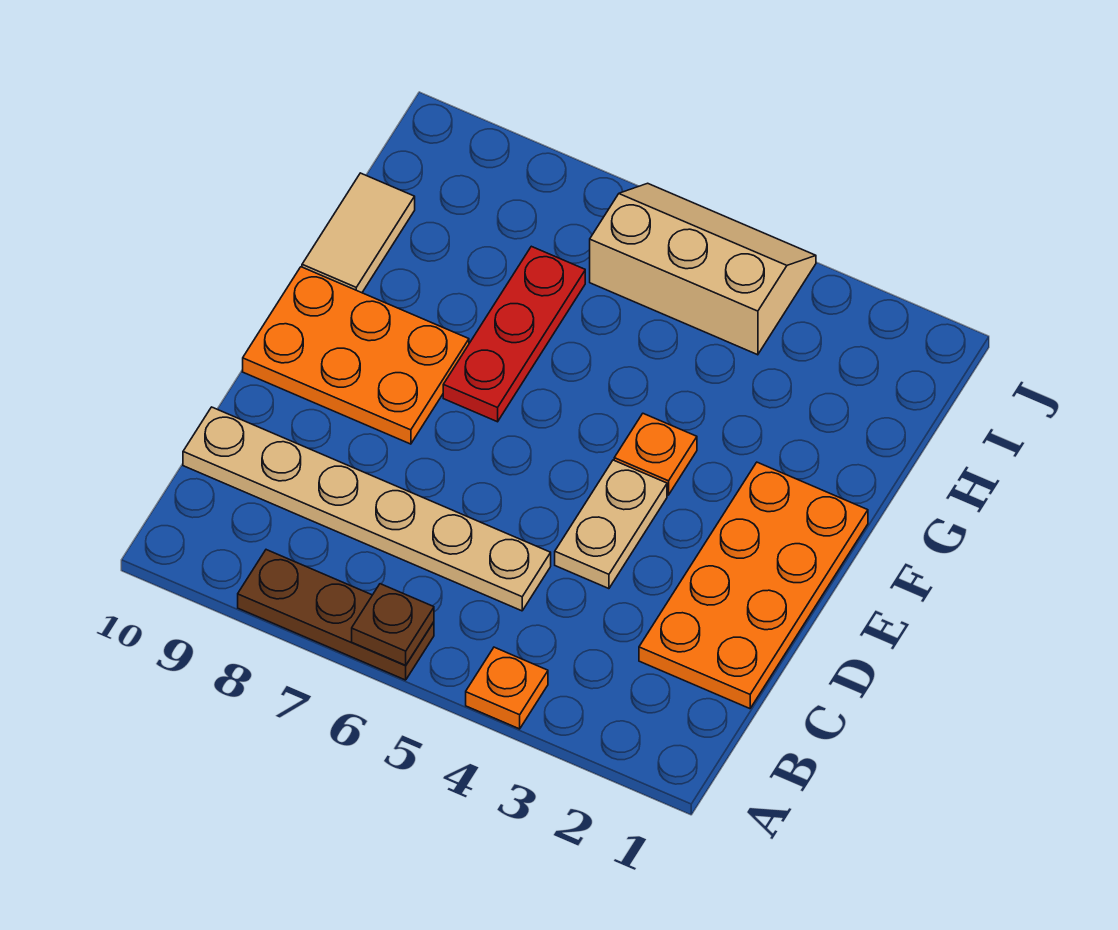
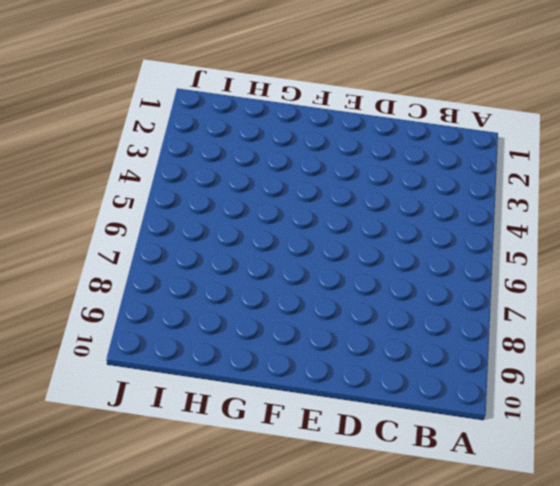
none -> orange plate A4 level 1
none -> brown plate A6:A8 level 1

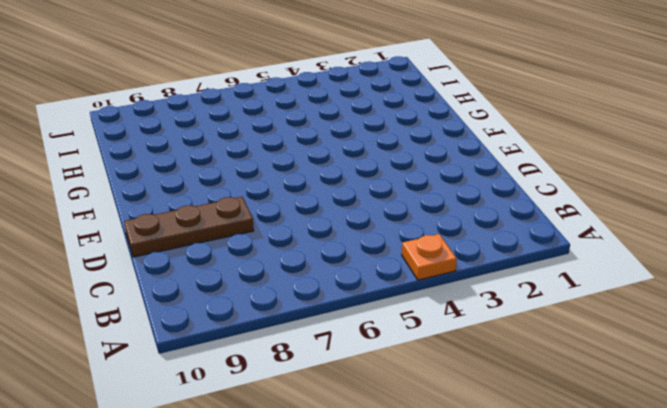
brown plate D8:D10 level 1 -> brown plate A6:A8 level 1
none -> orange plate C1:F2 level 1
none -> tan plate C5:C10 level 1

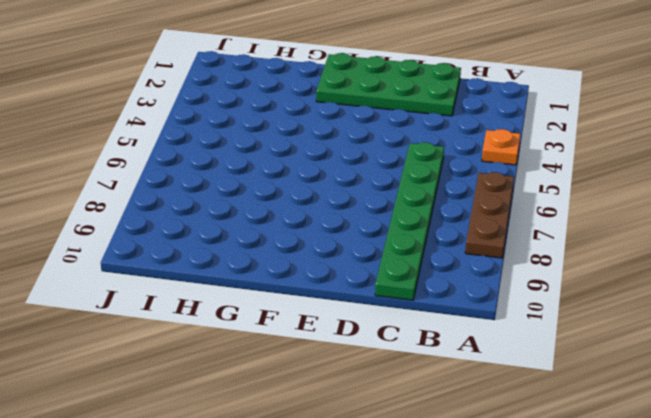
green plate C1:F2 level 1 -> orange plate C1:F2 level 1
green plate C5:C10 level 1 -> tan plate C5:C10 level 1
none -> tan plate D4:E4 level 1
none -> orange plate E8:F10 level 1

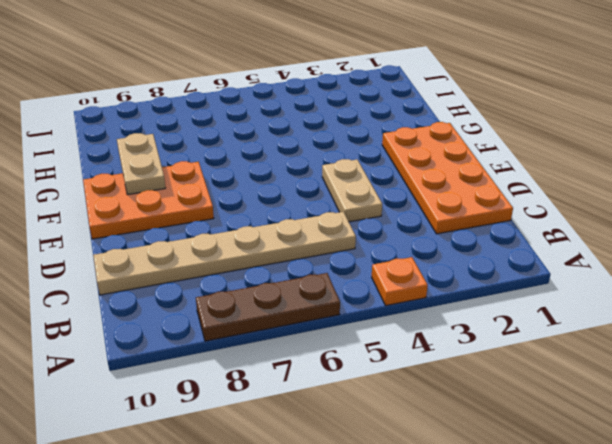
tan plate F9:G9 level 2 -> none
none -> orange plate F4 level 1
none -> red plate F7:H7 level 1

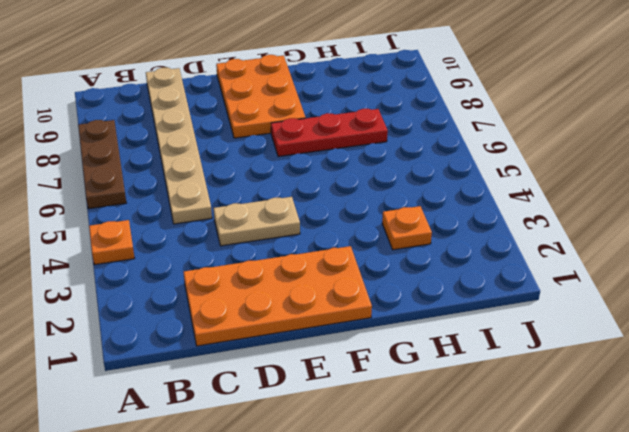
orange plate H3 level 1 -> orange plate F4 level 1
none -> tan tile G10:H10 level 1
none -> tan slope I4:J6 level 1 top I

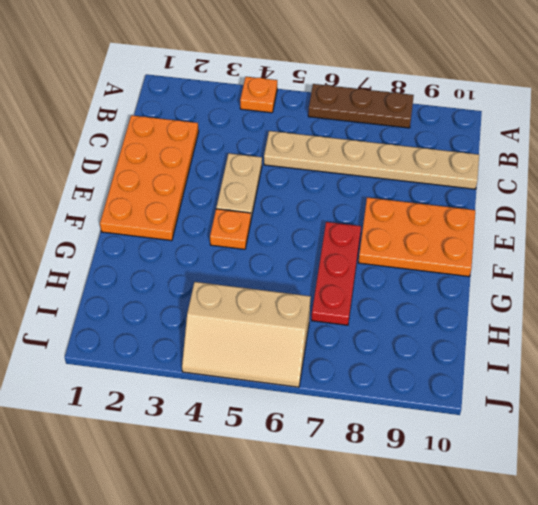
none -> tan tile G10:H10 level 1
none -> brown plate A6 level 2

